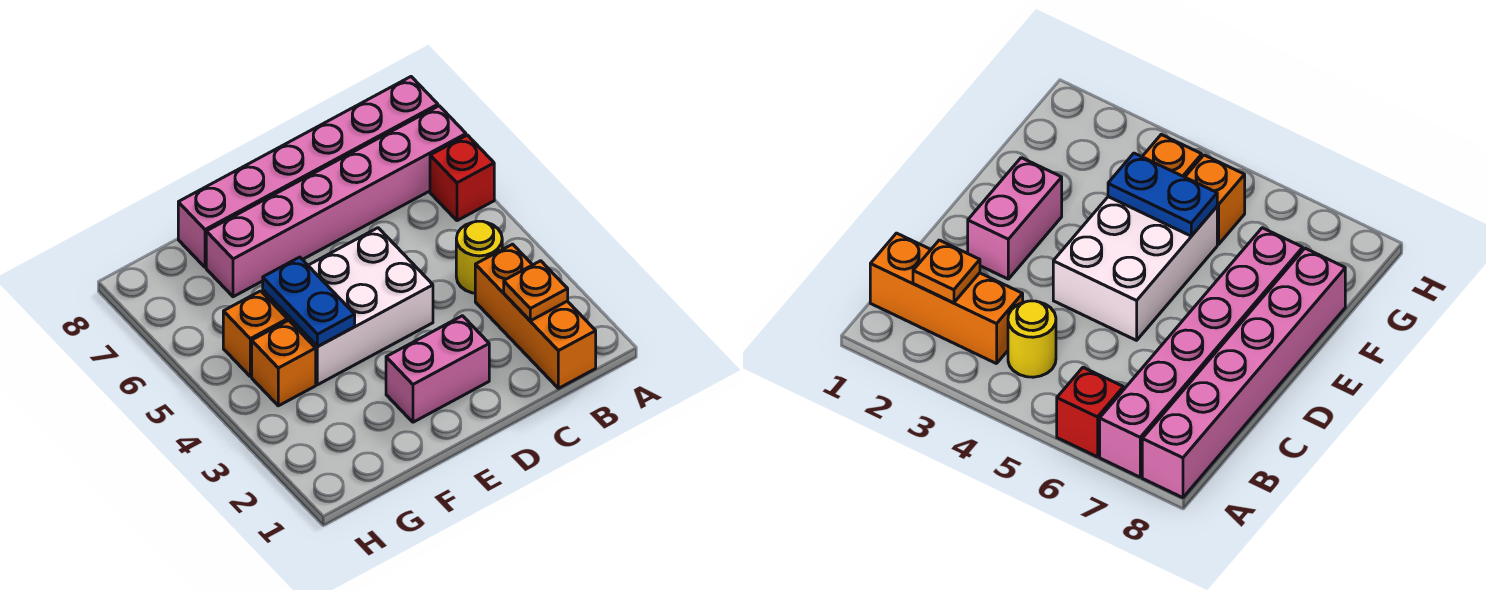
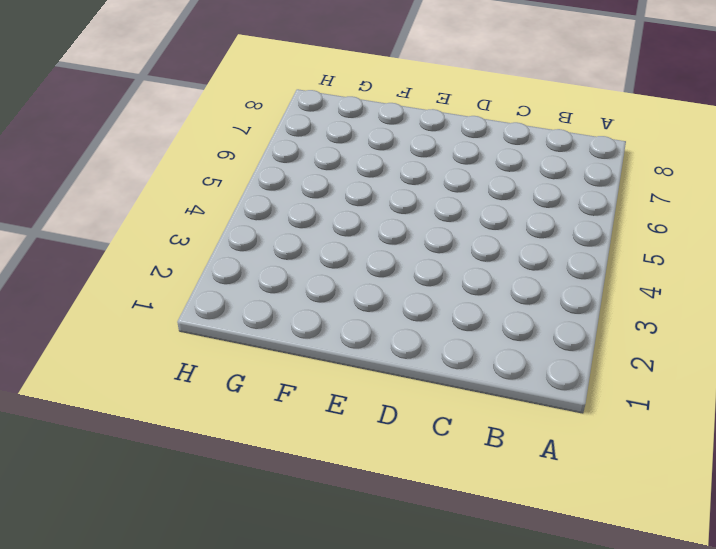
none -> red brick A6 level 1
none -> pink brick A7:F7 level 1

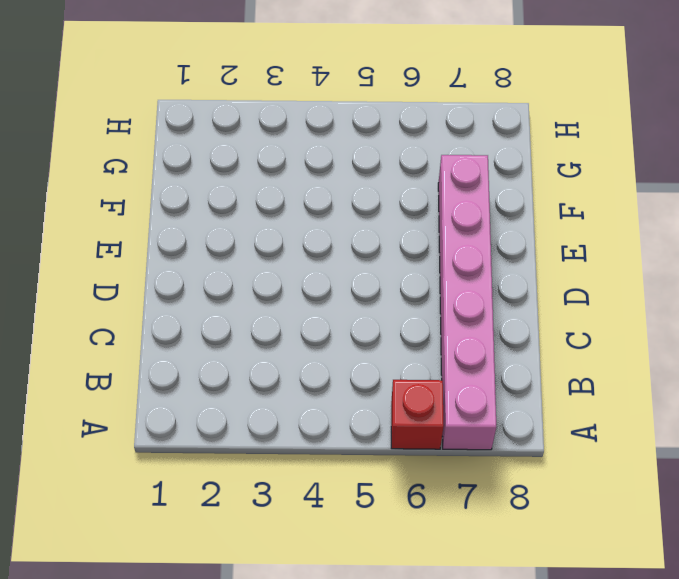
none -> pink brick A8:F8 level 1
none -> orange brick B1:B3 level 1

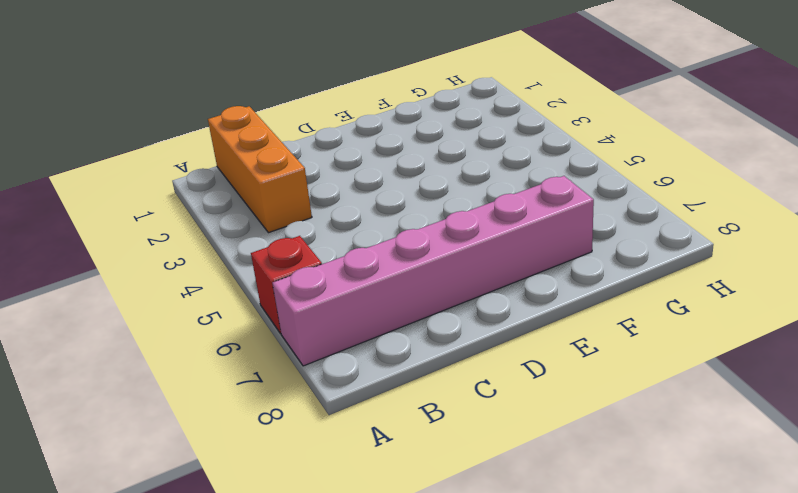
none -> pink brick A8:F8 level 1
none -> yellow round brick B4 level 1

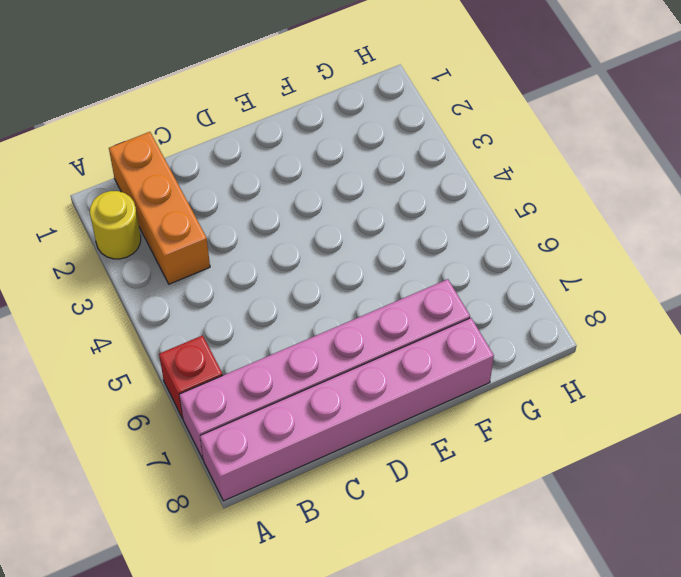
yellow round brick A2 level 1 -> yellow round brick B4 level 1
none -> pink brick D2:E2 level 1
none -> white brick D4:F5 level 1

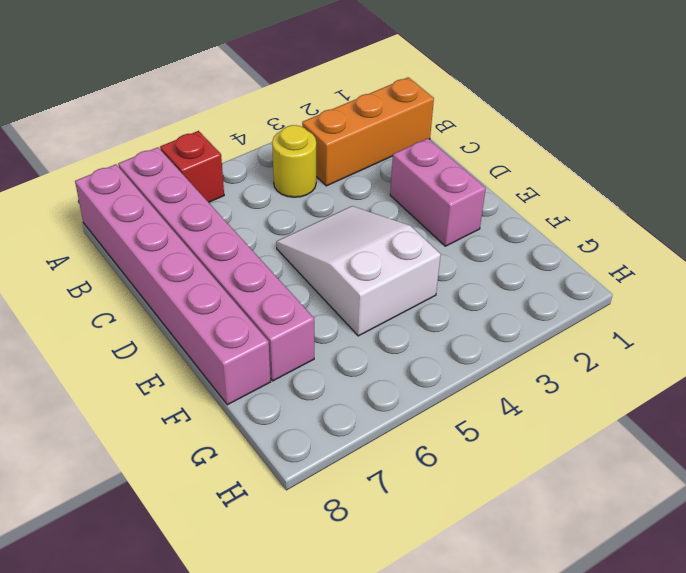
white slope D4:F5 level 1 top F -> white brick D4:F5 level 1
none -> orange brick G4 level 1
none -> orange brick G5 level 1

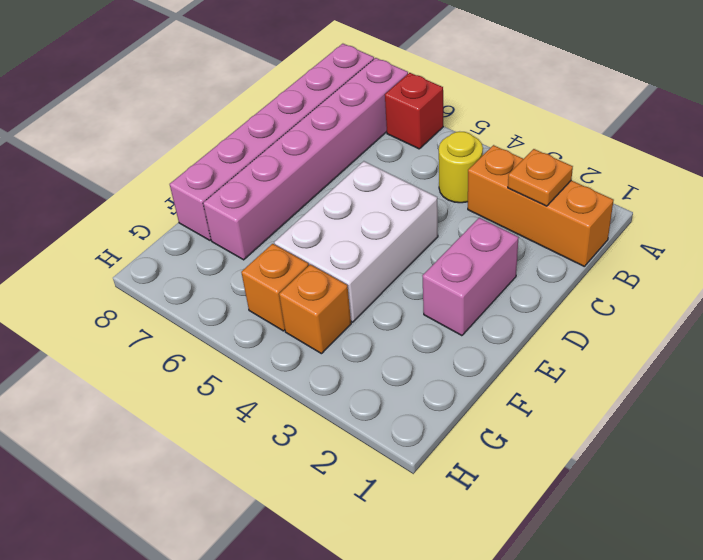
none -> blue plate F4:F5 level 2

